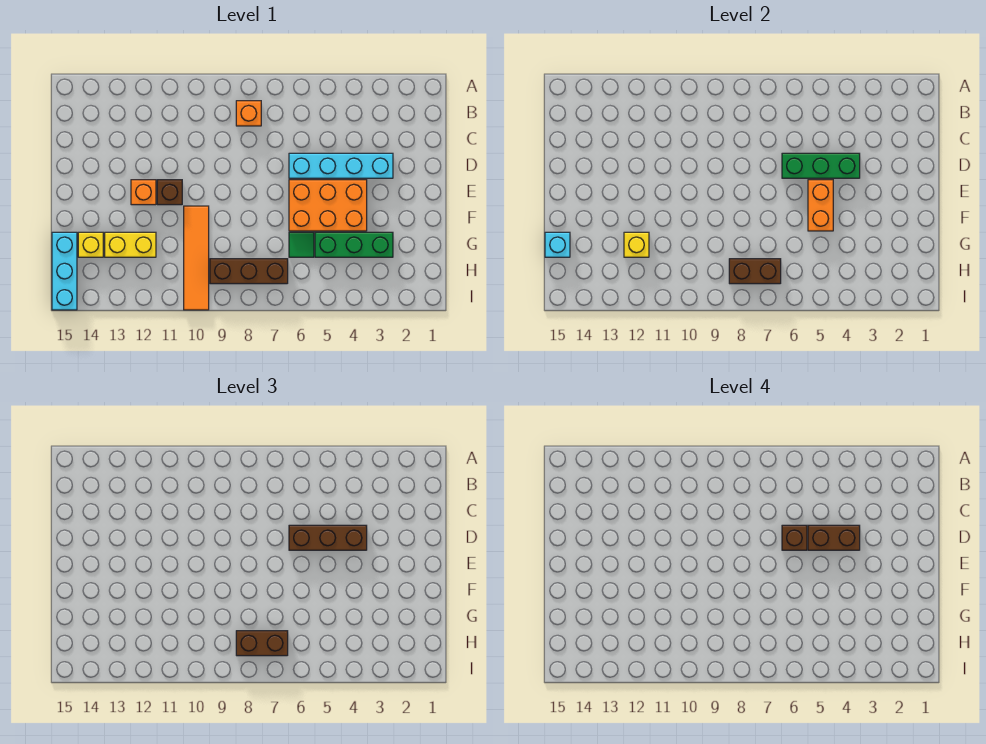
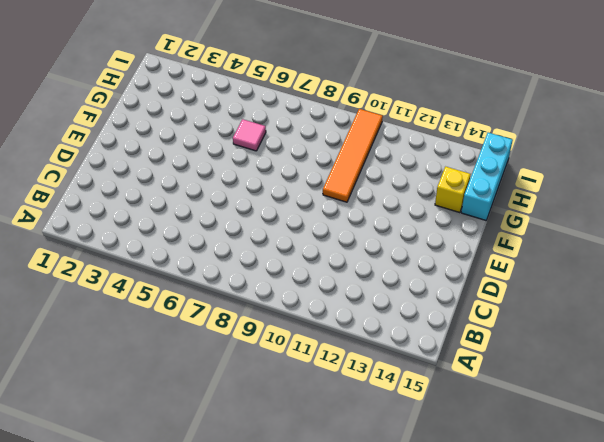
pink tile G6 level 1 -> green tile G6 level 1
none -> orange brick B8 level 1
none -> cyan brick D3:D6 level 1
none -> orange brick E4:F6 level 1

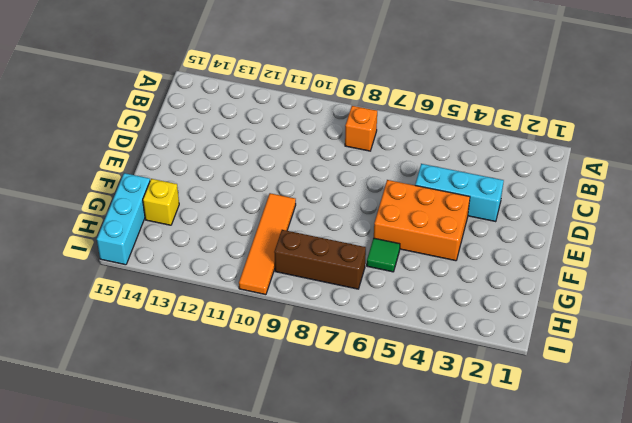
cyan brick D3:D5 level 1 -> cyan brick D3:D6 level 1
none -> brown brick E11 level 1
none -> orange brick E12 level 1
none -> green brick G3:G5 level 1

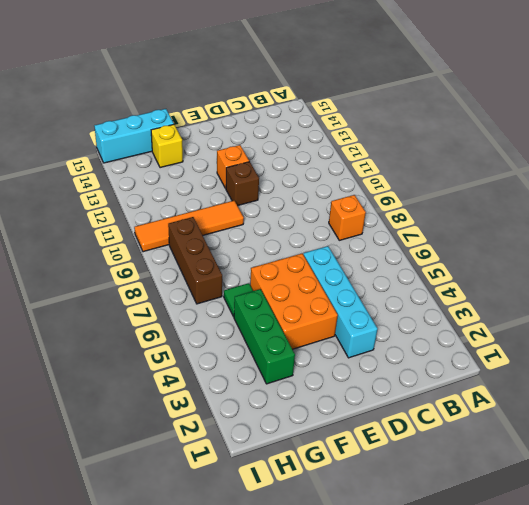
none -> yellow brick G12:G13 level 1
none -> green brick D4:D6 level 2
none -> orange brick E5:F5 level 2

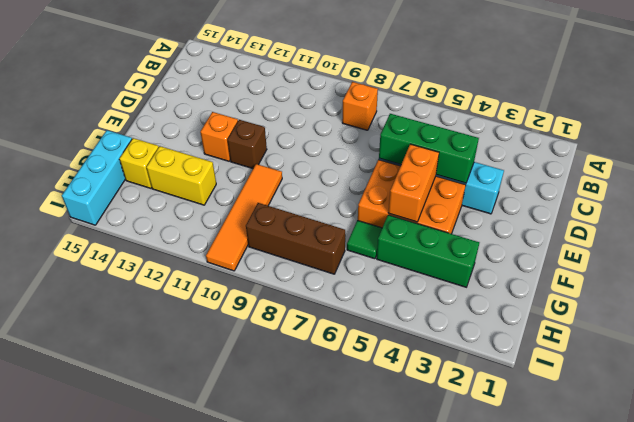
none -> yellow brick G12 level 2
none -> cyan brick G15 level 2
none -> brown brick H7:H8 level 2

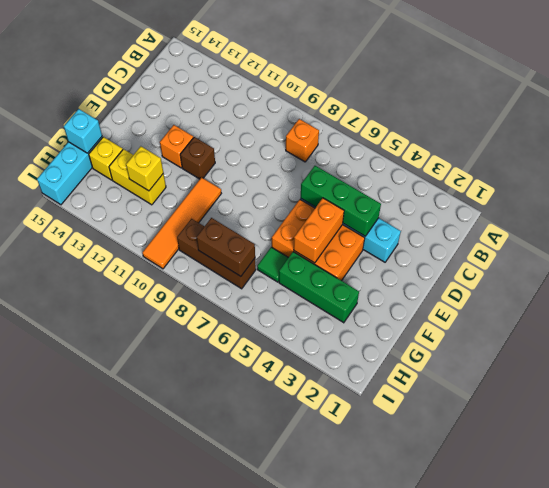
none -> brown brick D4:D6 level 3
none -> brown brick H7:H8 level 3
none -> brown brick D4:D5 level 4

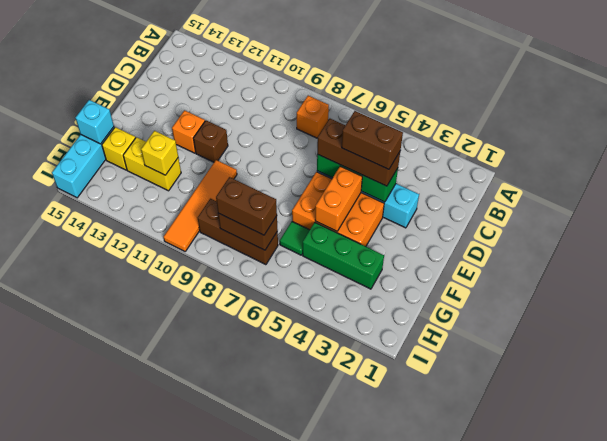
none -> brown brick D6 level 4

